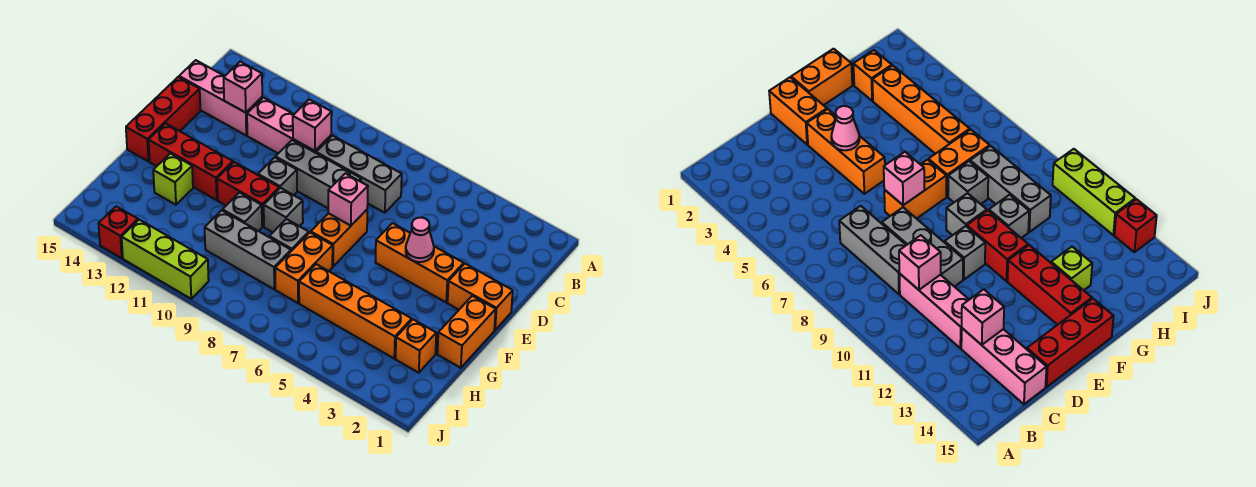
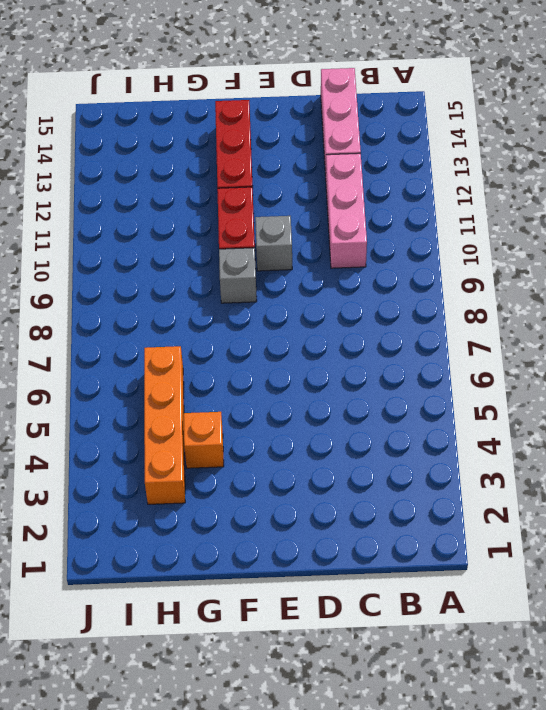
orange brick G4 level 1 -> orange brick H2 level 1
none -> grey brick C7:C9 level 1
none -> grey brick D8:D10 level 1
none -> red brick D15:F15 level 1

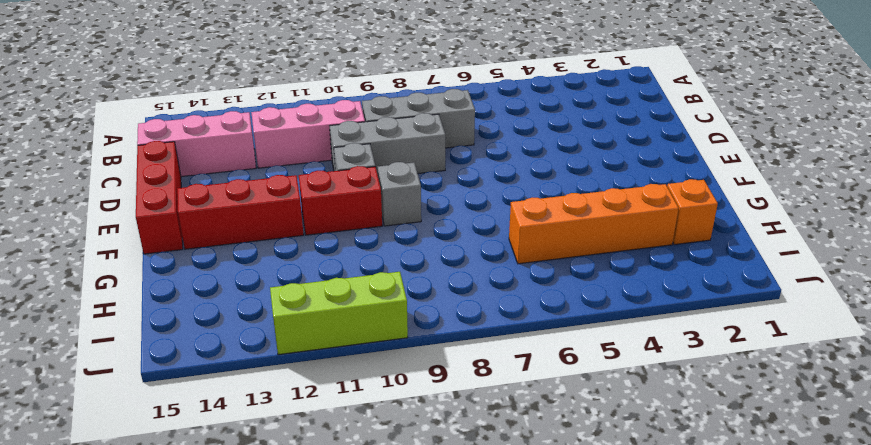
none -> orange brick E1:E2 level 1
none -> orange brick E3:E5 level 1
none -> orange brick E7:F7 level 1

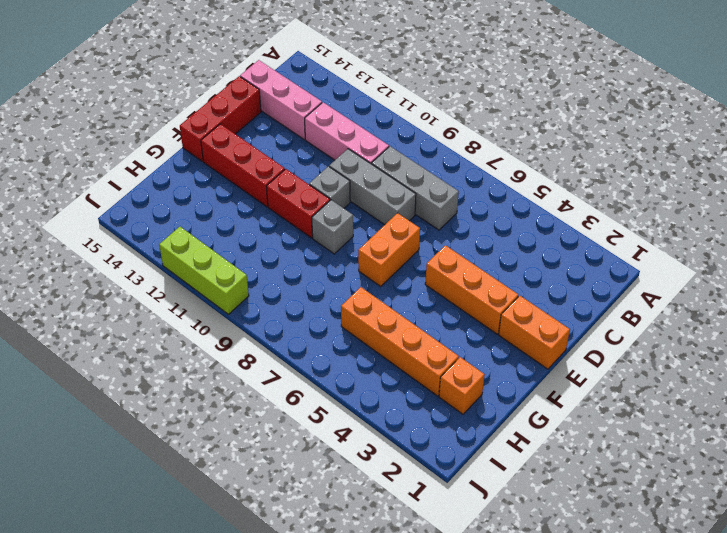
none -> orange brick F1:G1 level 1
none -> orange brick G7:H7 level 1
none -> grey brick G8 level 1

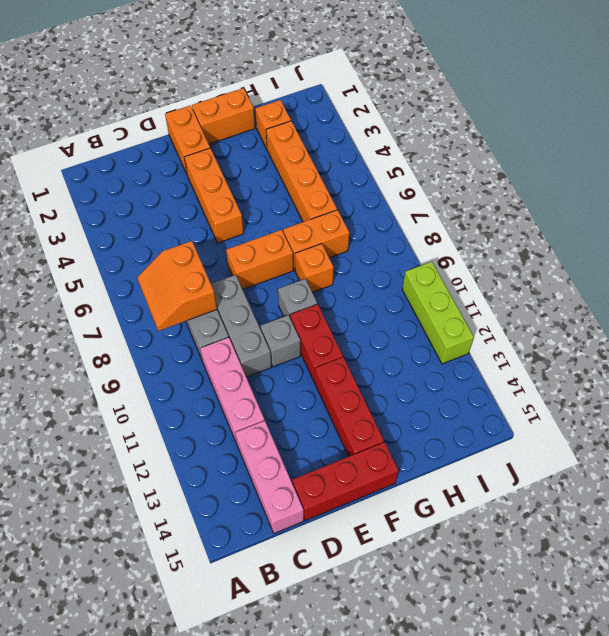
orange slope B7:C8 level 2 top C -> none
orange brick G8 level 1 -> grey brick G8 level 1
none -> grey brick G10 level 1
none -> lime brick G13 level 1
none -> grey brick H8:H10 level 1

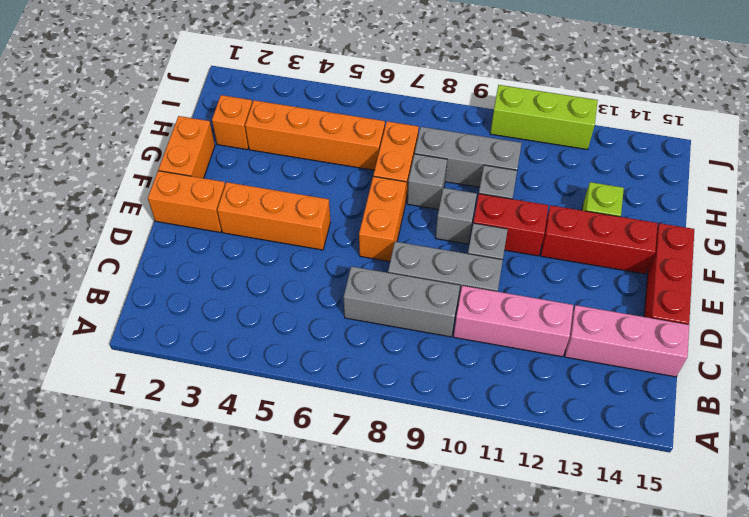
none -> red brick J13 level 1
none -> pink brick C10 level 2
none -> pink brick C13 level 2

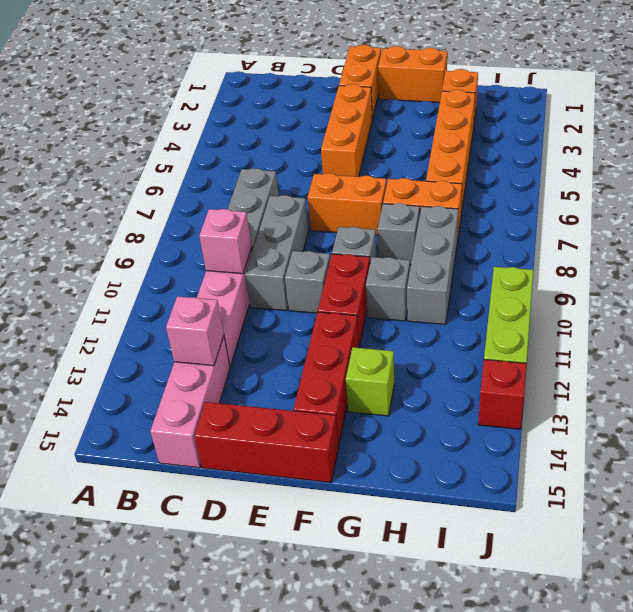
none -> pink cone E4 level 2
none -> pink brick E7 level 2

